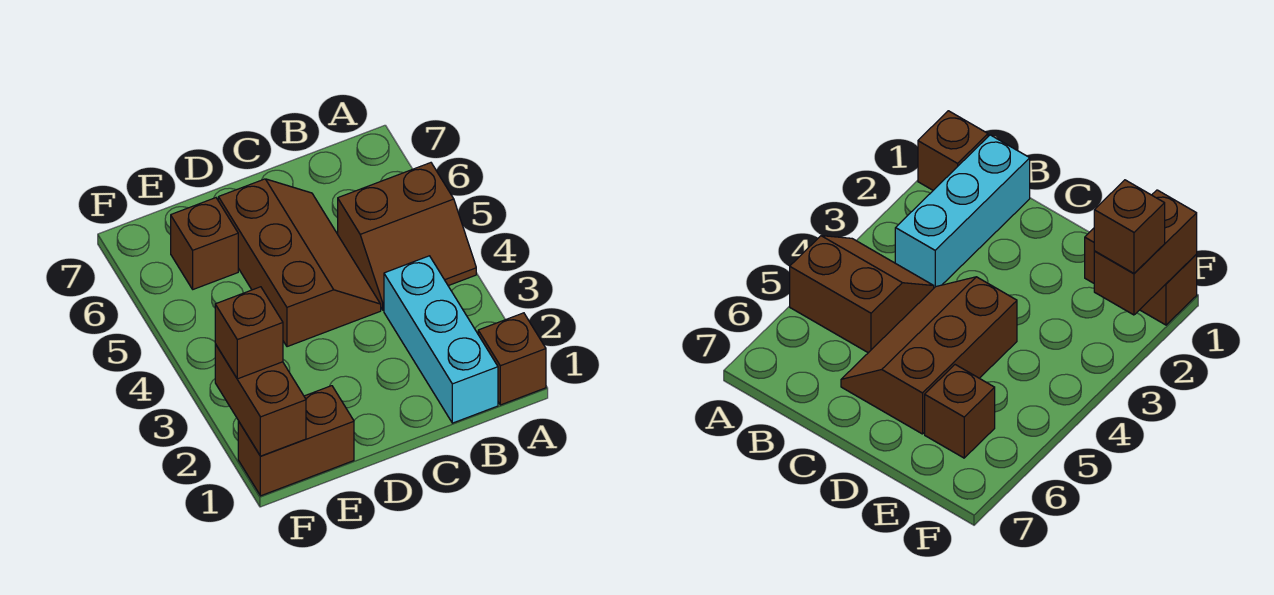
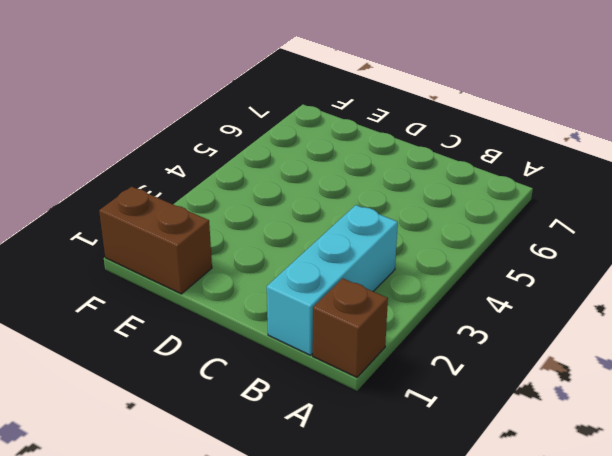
none -> brown slope A4:B5 level 1 top 5
none -> brown slope C4:D6 level 1 top D

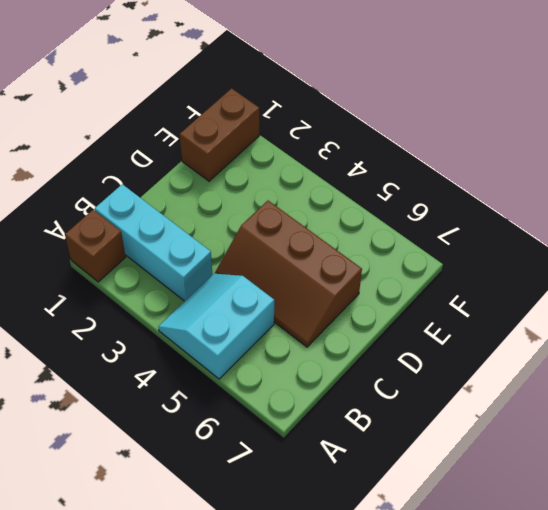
cyan slope A4:B5 level 1 top 5 -> brown slope A4:B5 level 1 top 5
none -> brown brick E6 level 1
none -> brown brick F1:F2 level 2

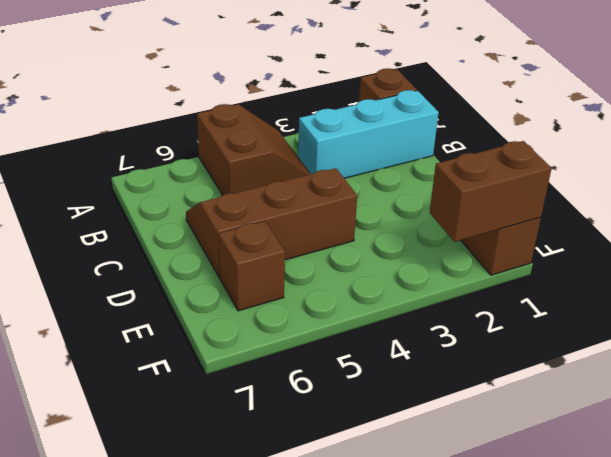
none -> brown brick F2 level 3

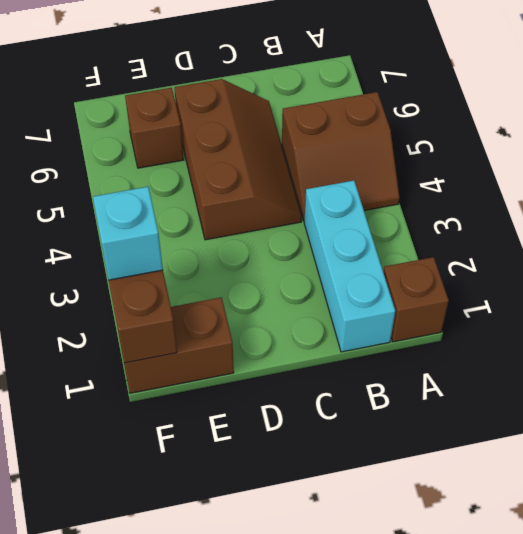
cyan brick F2 level 3 -> brown brick F2 level 3

